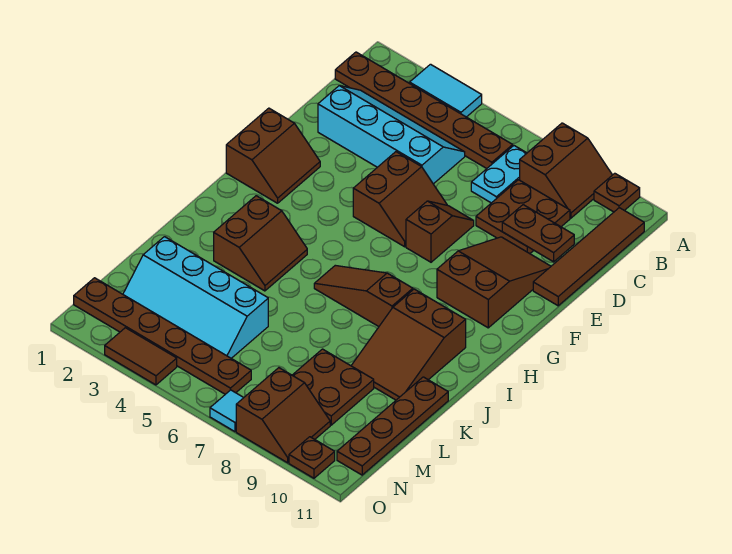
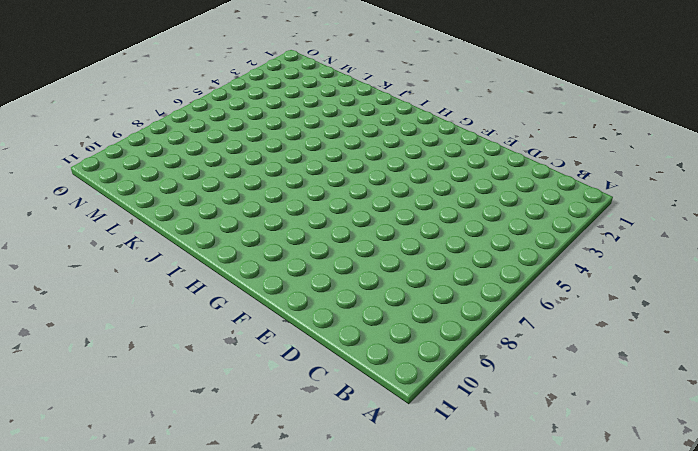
none -> cyan tile A3:A4 level 1
none -> brown slope A8:B9 level 1 top 8
none -> brown plate A10 level 1

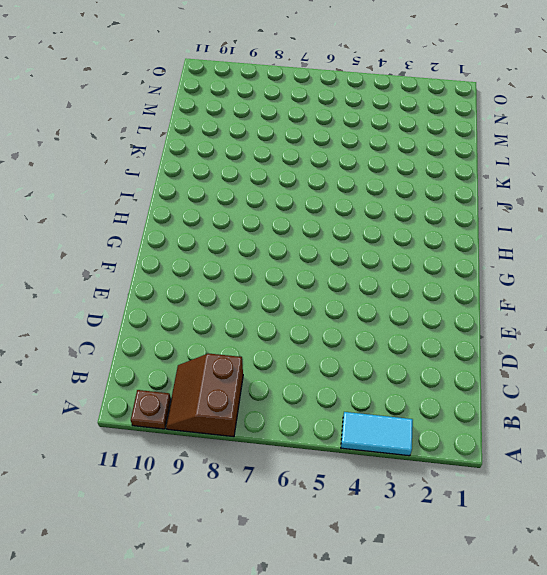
none -> brown plate B1:B6 level 1
none -> cyan plate B7:C7 level 1
none -> brown tile B11:E11 level 1

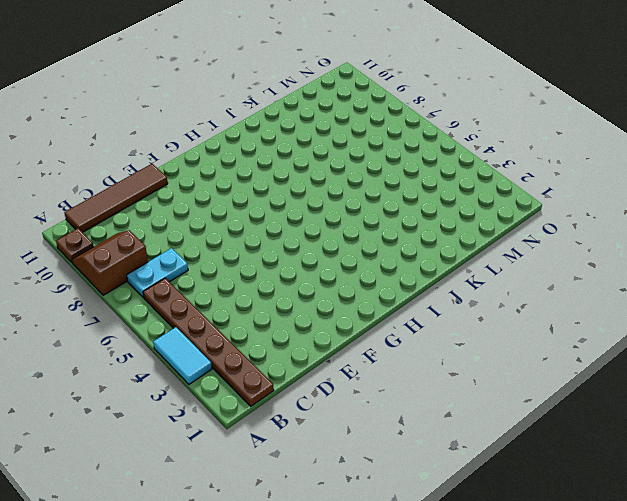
none -> cyan slope C2:D5 level 1 top D
none -> brown plate C8:D9 level 1
none -> brown slope E5:F6 level 1 top 5

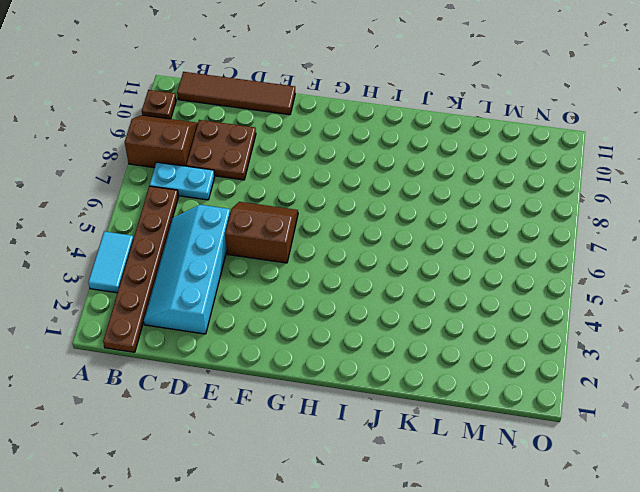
none -> brown slope E7:F7 level 1 top F
none -> brown slope E9:G10 level 1 top G
none -> brown slope F1:G2 level 1 top 1

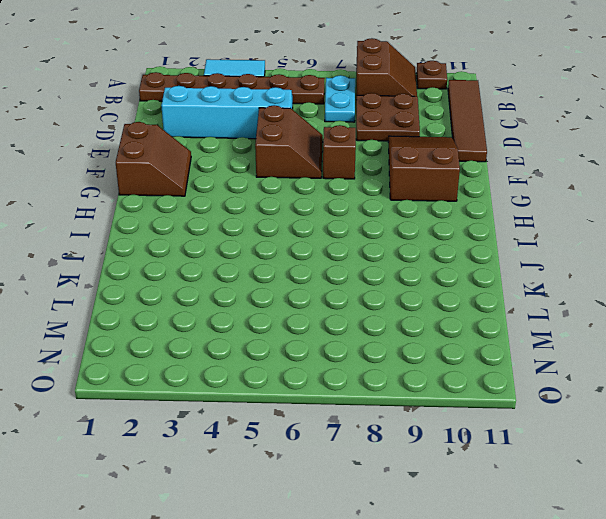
none -> brown slope I3:J4 level 1 top 3
none -> brown slope I6:I8 level 1 top 8
none -> brown slope I9:K10 level 1 top I

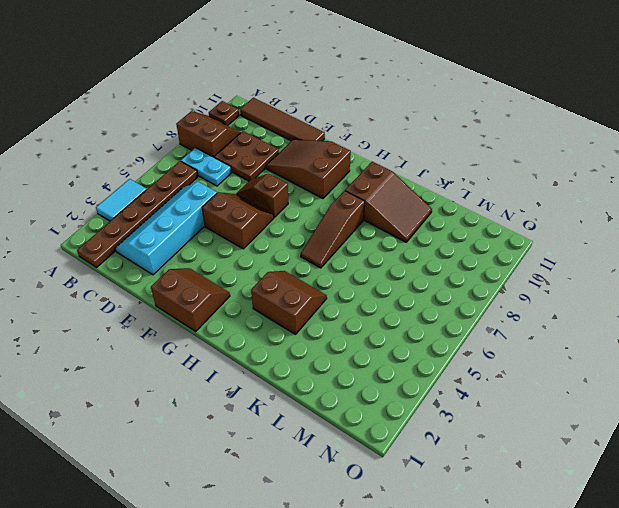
none -> brown plate K11:N11 level 1
none -> cyan slope L2:M5 level 1 top L
none -> brown plate L8:M9 level 1

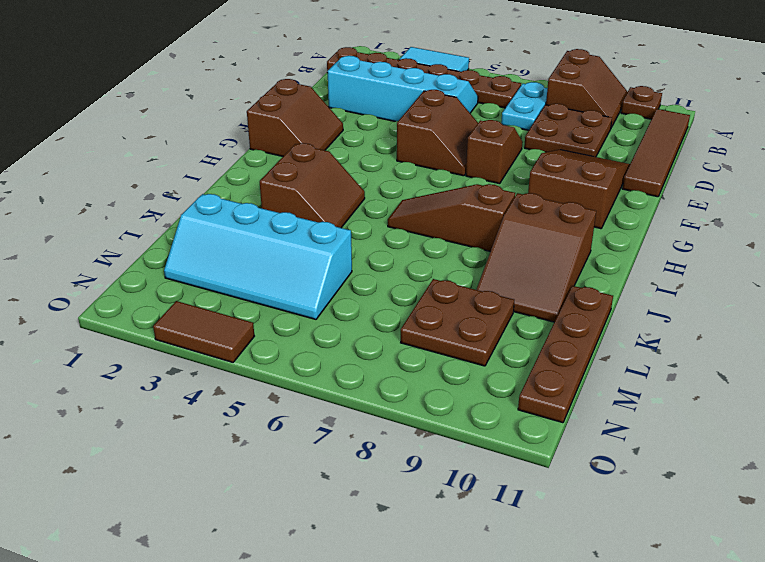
none -> brown plate N1:N6 level 1
none -> brown slope N8:O9 level 1 top 8
none -> cyan tile O7 level 1

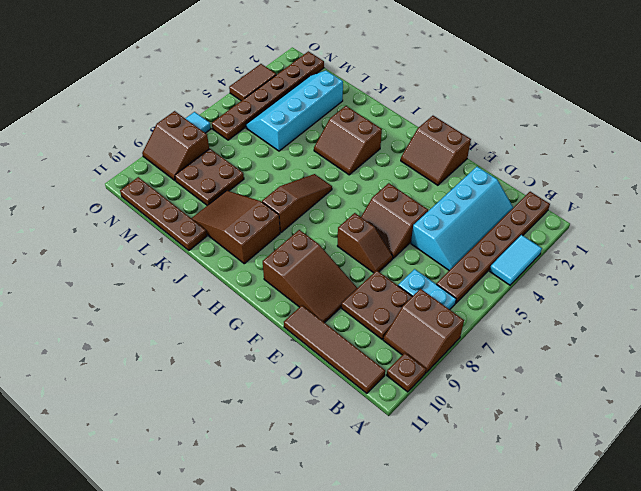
none -> brown plate O10 level 1
none -> brown plate D9:D10 level 2

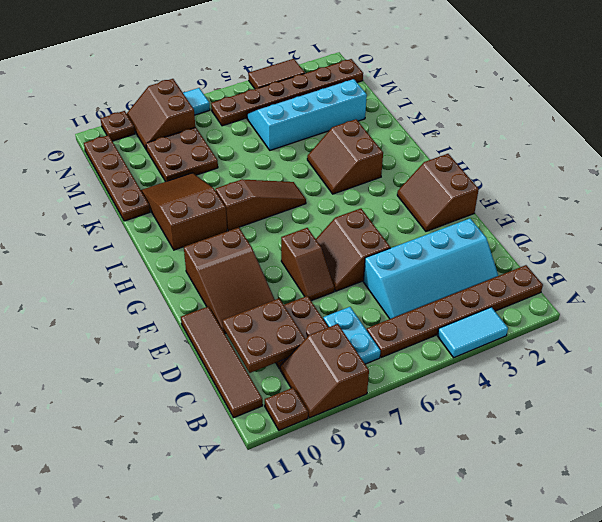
brown plate C9:D10 level 2 -> brown plate D9:D10 level 2

